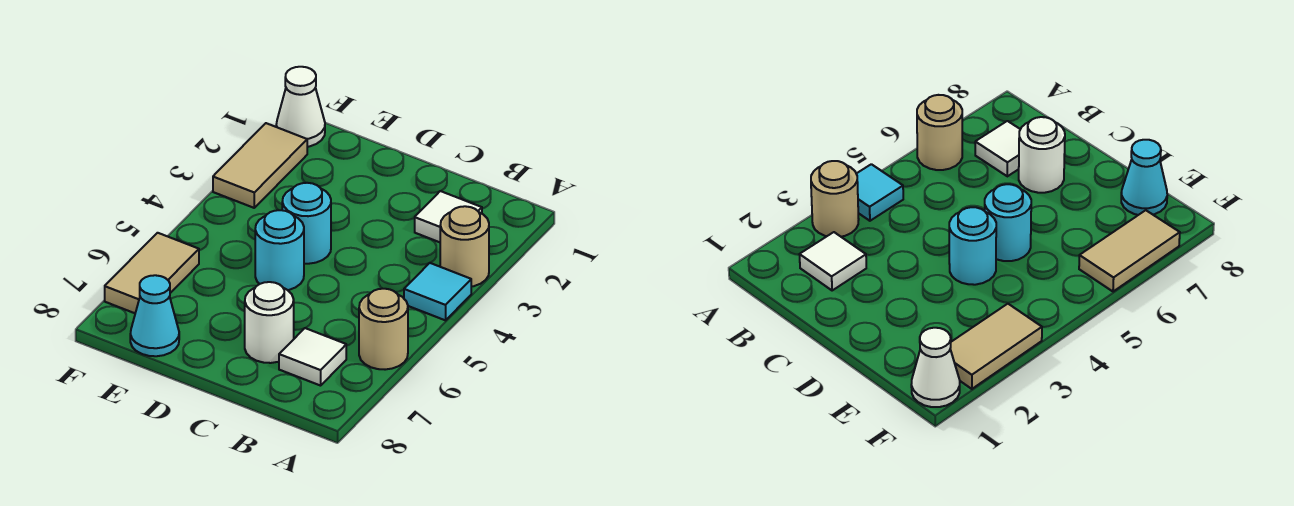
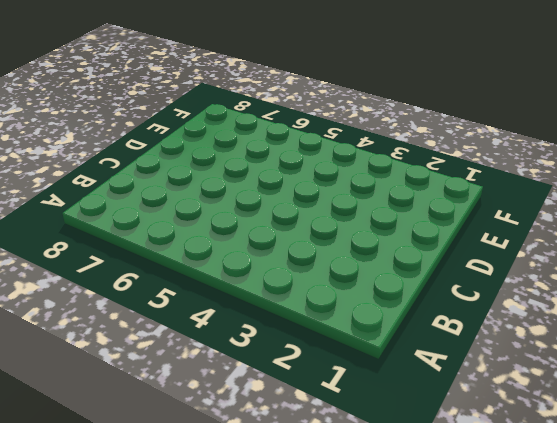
none -> tan round brick A3 level 1
none -> cyan tile A4 level 1
none -> tan round brick A6 level 1

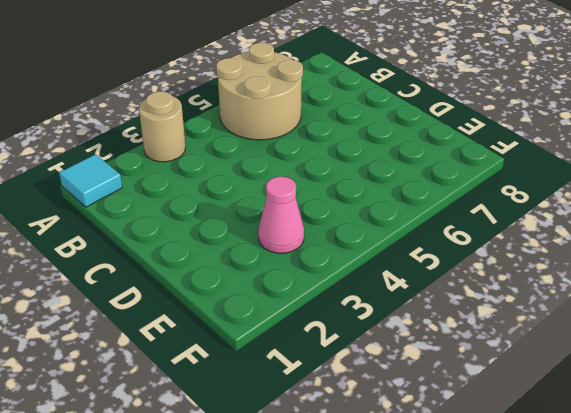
cyan tile A1 level 1 -> cyan tile A4 level 1
tan round brick A5:B6 level 1 -> tan round brick A6 level 1
pink cone E3 level 1 -> none
none -> white tile B2 level 1
none -> white tile B7 level 1
none -> white round brick C7 level 1

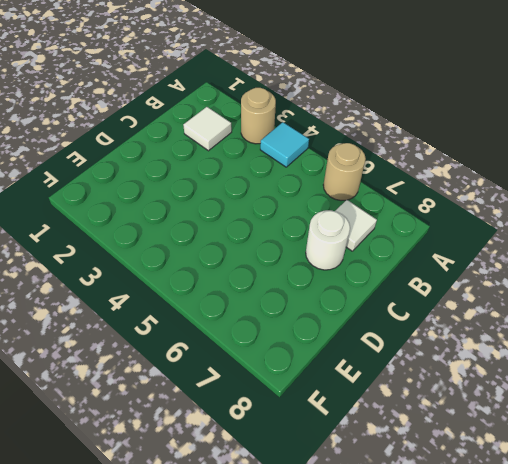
none -> cyan round brick D4 level 1
none -> cyan round brick D5 level 1
none -> cyan cone E8 level 1

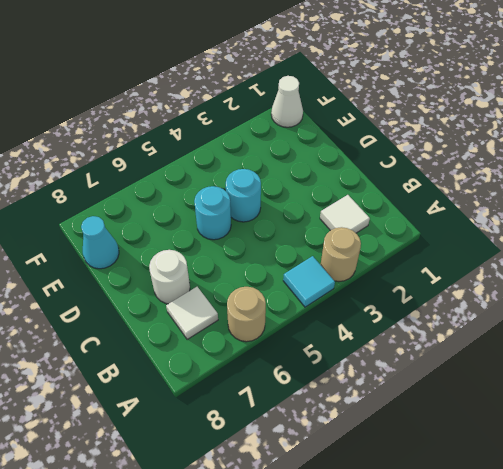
none -> tan tile F2:F3 level 1
none -> tan tile F6:F7 level 1

